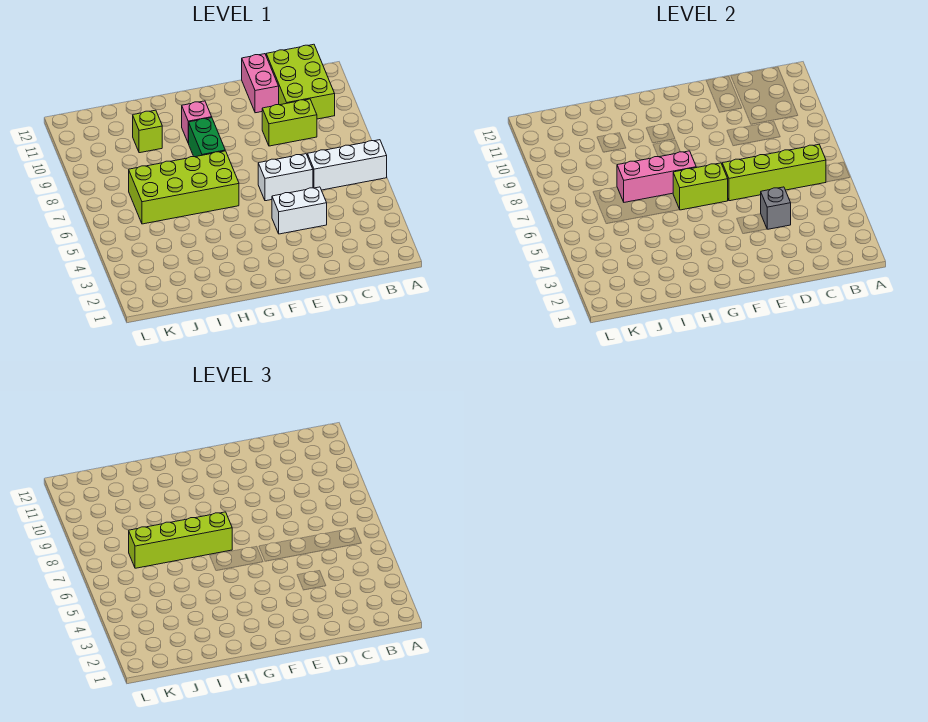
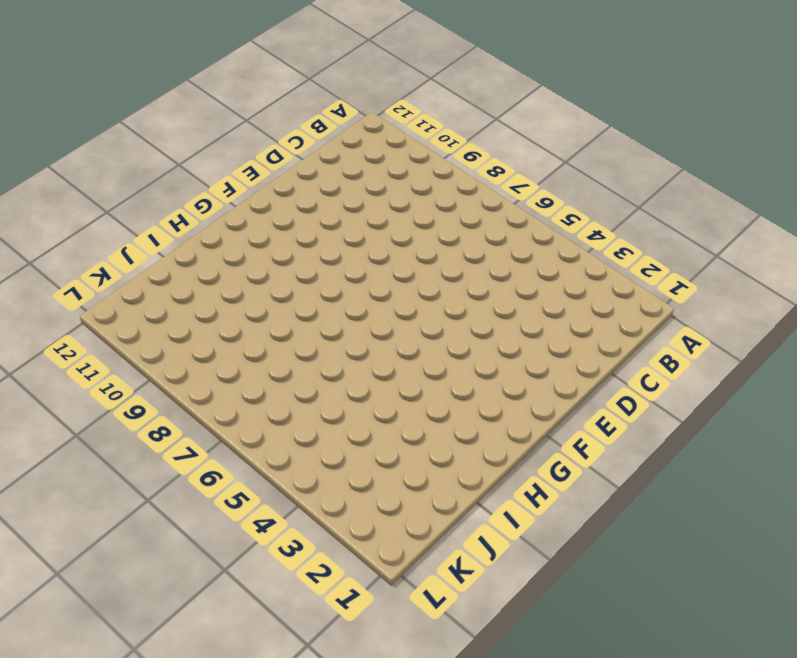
none -> white brick A6:C6 level 1
none -> lime brick B10:C12 level 1
none -> lime brick C9:D9 level 1

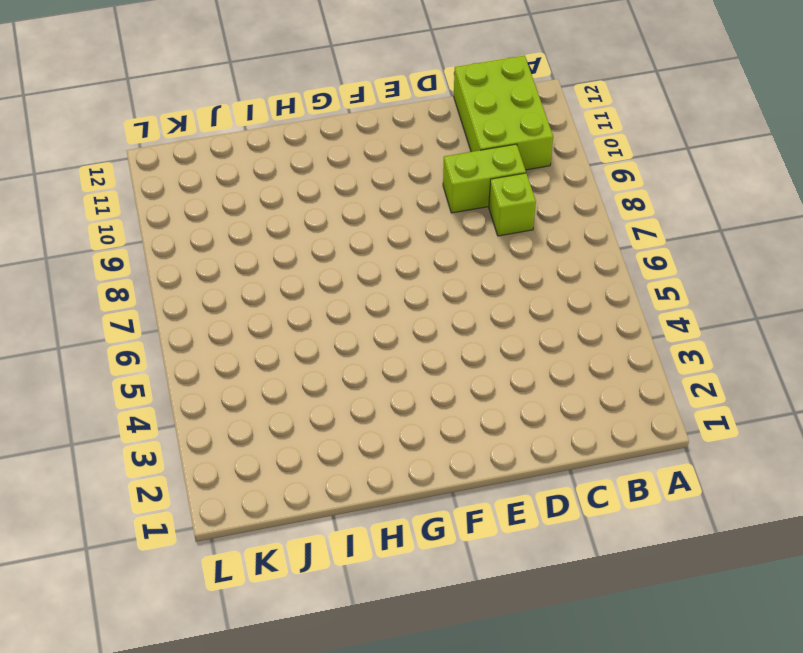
lime brick C8 level 1 -> lime brick I10 level 1
none -> white brick A6:C6 level 1
none -> white brick D4:E4 level 1
none -> white brick D6:E6 level 1

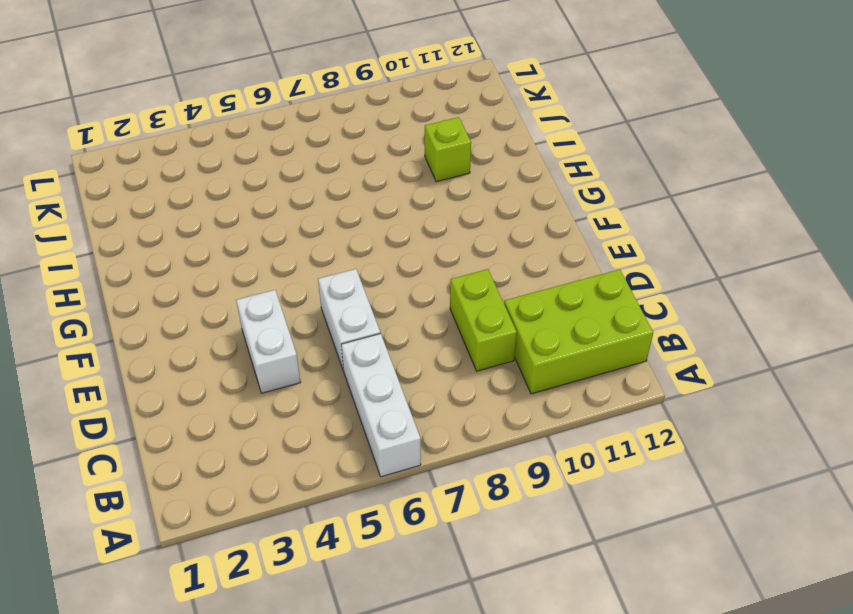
none -> pink brick D11:D12 level 1
none -> lime brick G6:J7 level 1
none -> green brick G8:G9 level 1

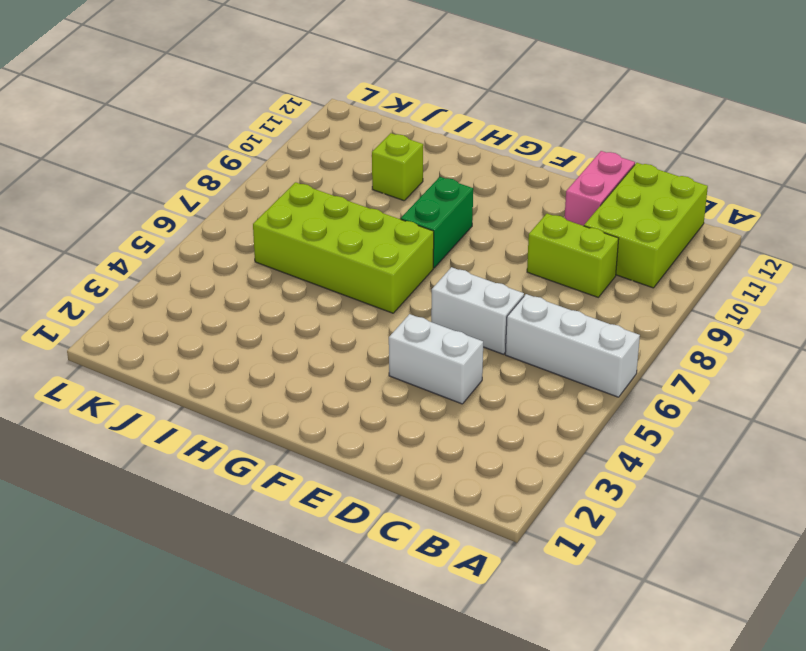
none -> pink brick G10 level 1
none -> lime brick B6:E6 level 2
none -> grey brick D4 level 2

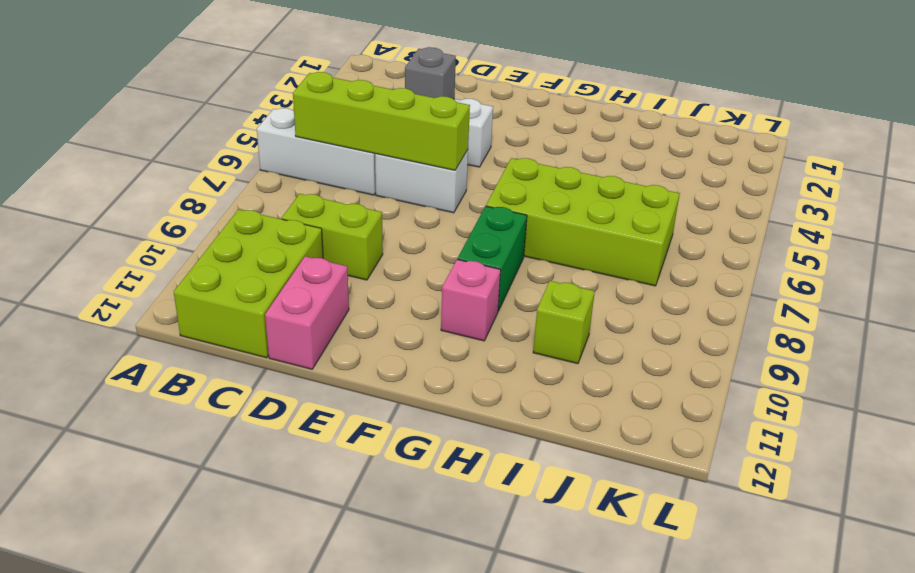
none -> lime brick F6:G6 level 2
none -> pink brick G7:I7 level 2
none -> lime brick G7:J7 level 3

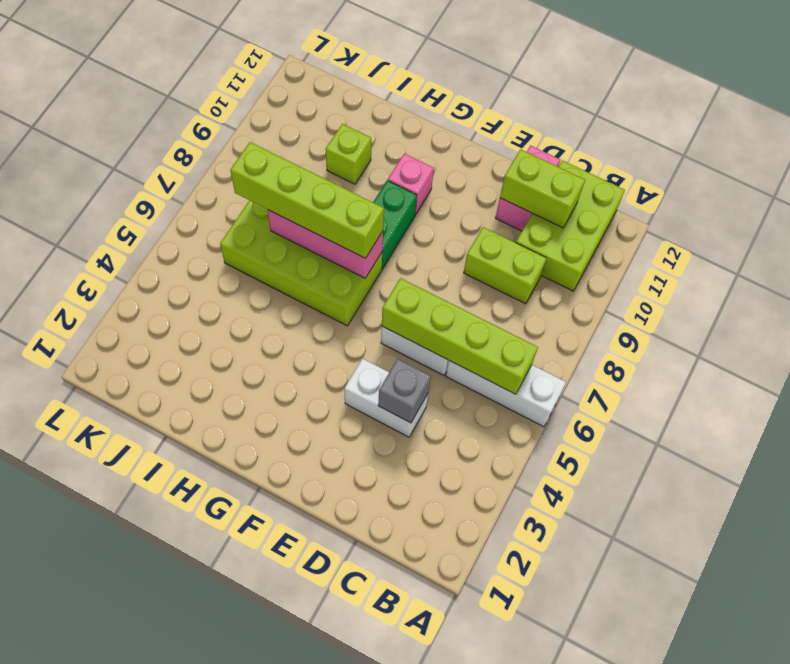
lime brick C11:D11 level 2 -> lime brick F6:G6 level 2

